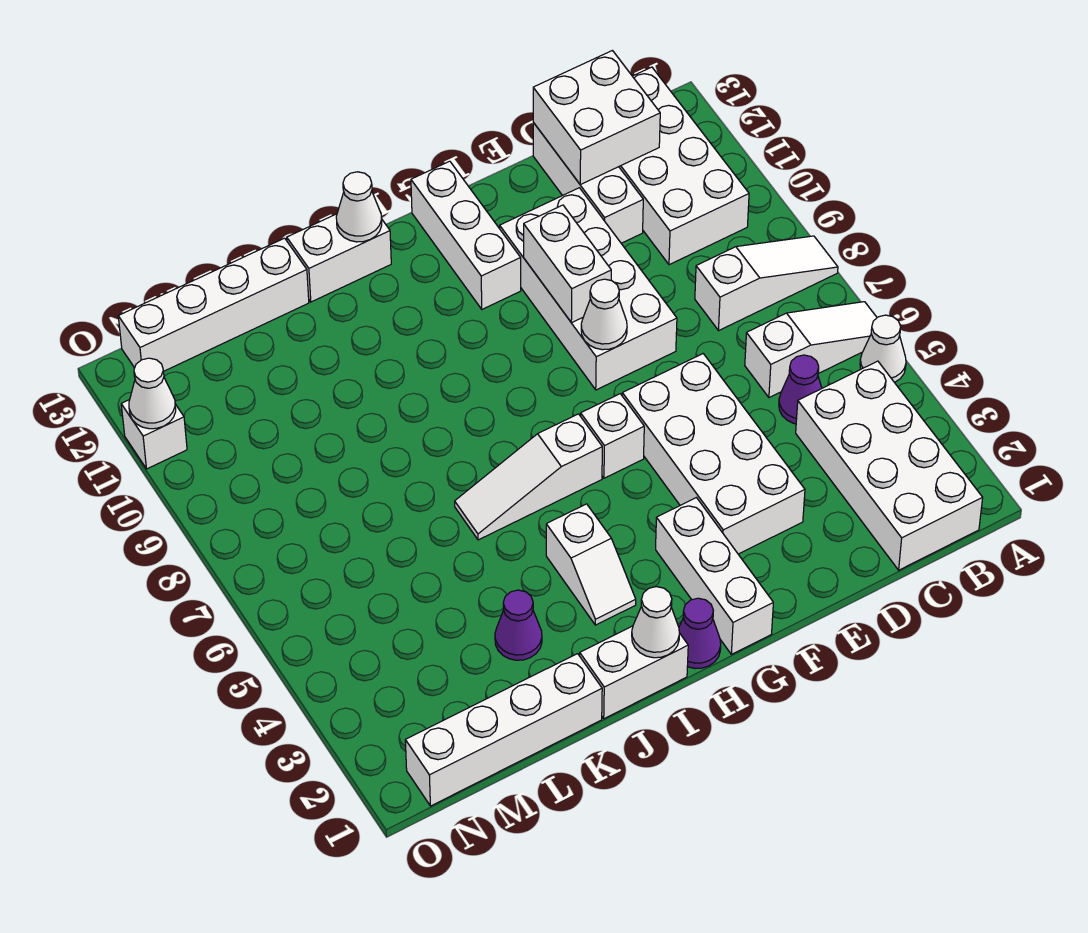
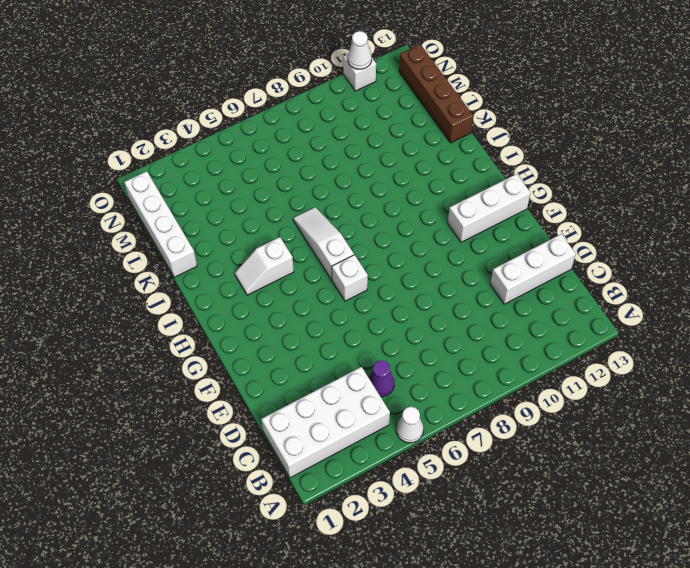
brown brick K13:N13 level 1 -> white brick K13:N13 level 1
none -> white slope A6:C6 level 1 top C
none -> white slope A8:C8 level 1 top C
none -> white brick B10:C13 level 1

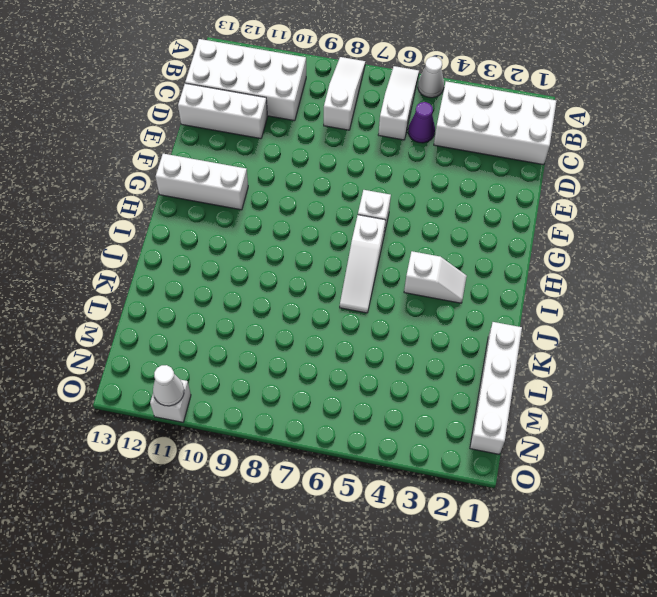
none -> white brick E3:F6 level 1
none -> white brick E8:F11 level 1
none -> white brick G1:G3 level 1

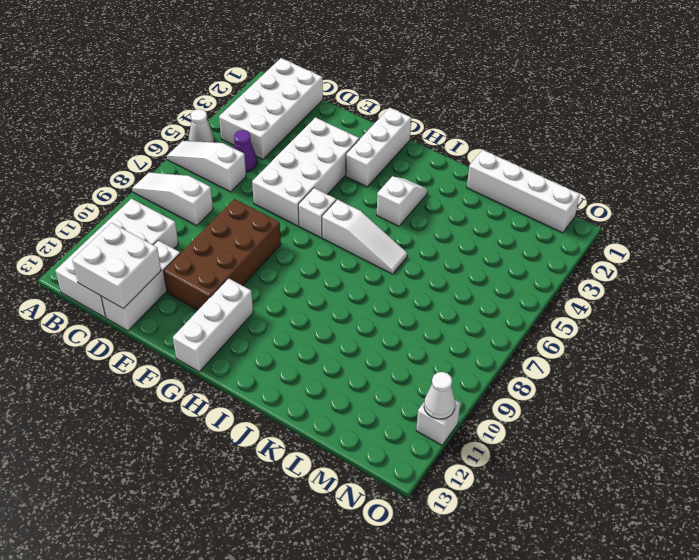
brown brick E8:F11 level 1 -> white brick E8:F11 level 1
none -> purple cone H1 level 1
none -> white brick I1:J1 level 1
none -> white brick I13:J13 level 1

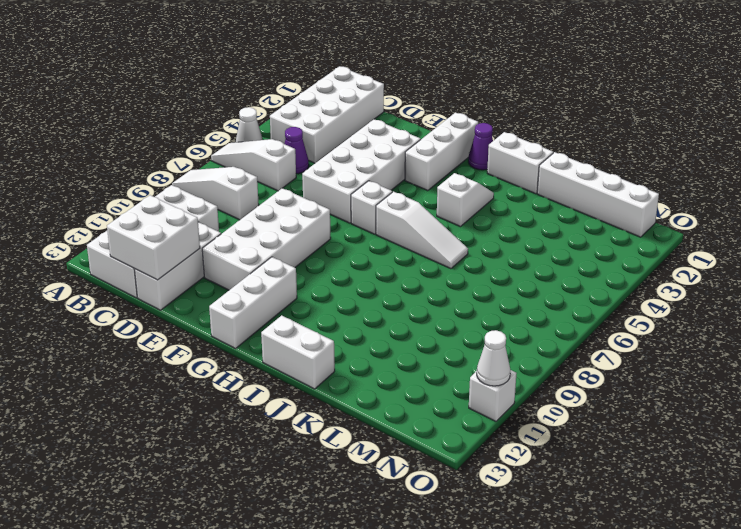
none -> purple cone K3 level 1
none -> white brick K13:N13 level 1
none -> white cone F8 level 2

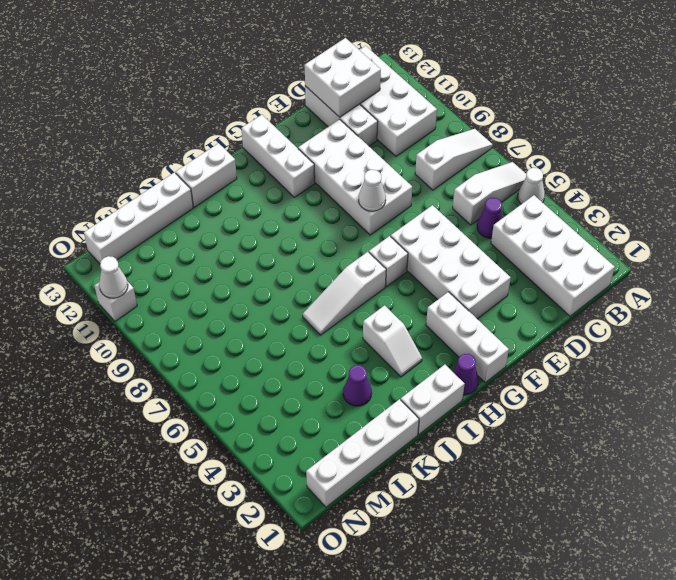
none -> white brick F9:F10 level 2
none -> white cone I1 level 2
none -> white cone I13 level 2

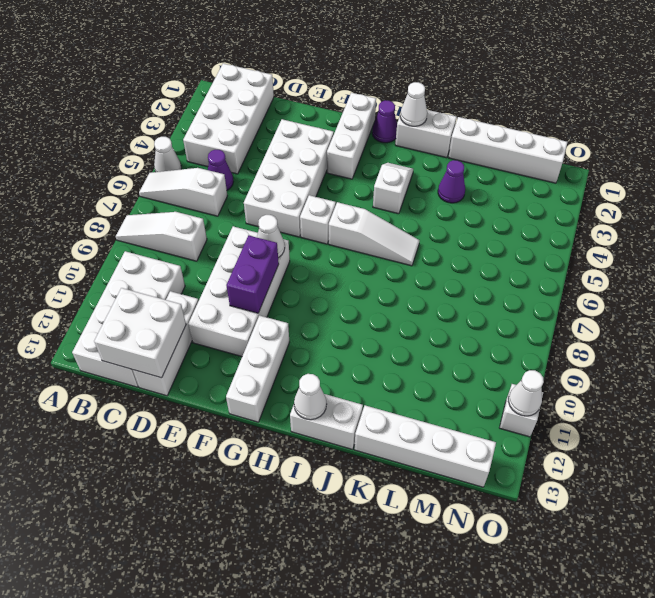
purple brick F9:F10 level 2 -> white brick F9:F10 level 2

